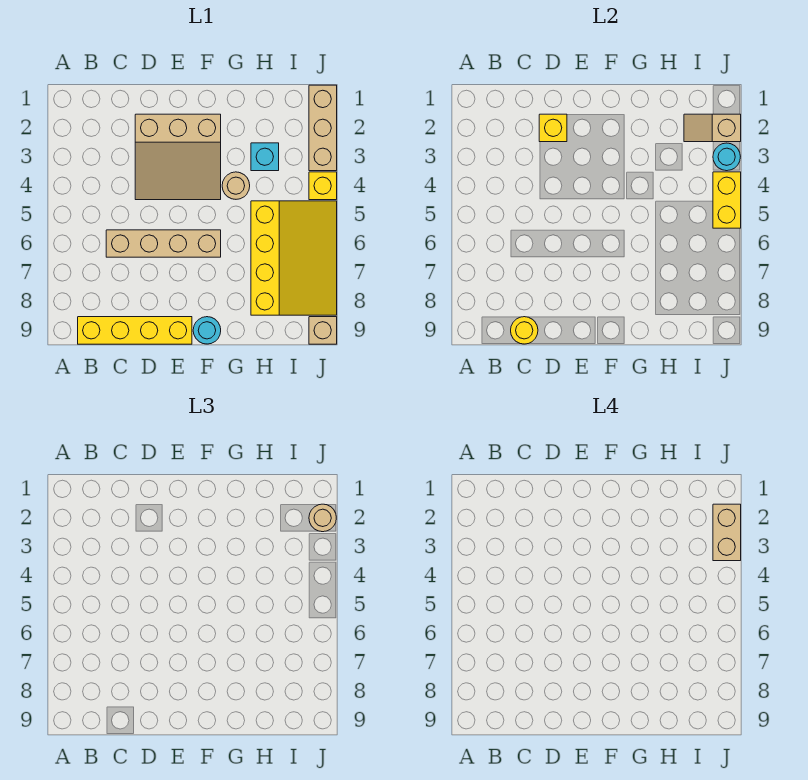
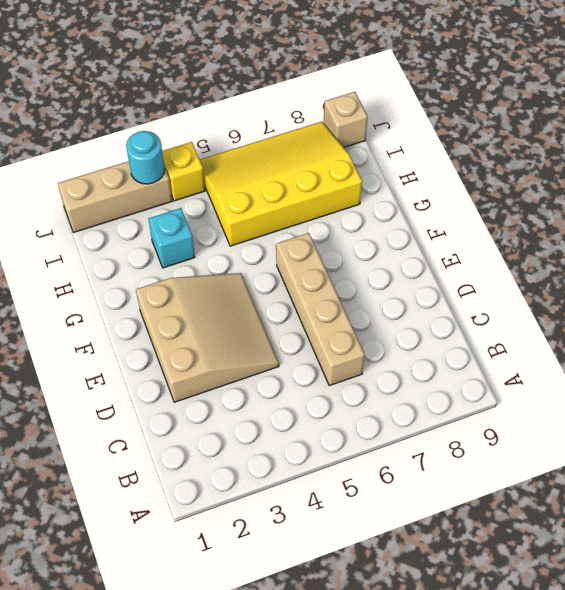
none -> yellow brick B9:E9 level 1
none -> cyan round brick F9 level 1
none -> tan round brick G4 level 1

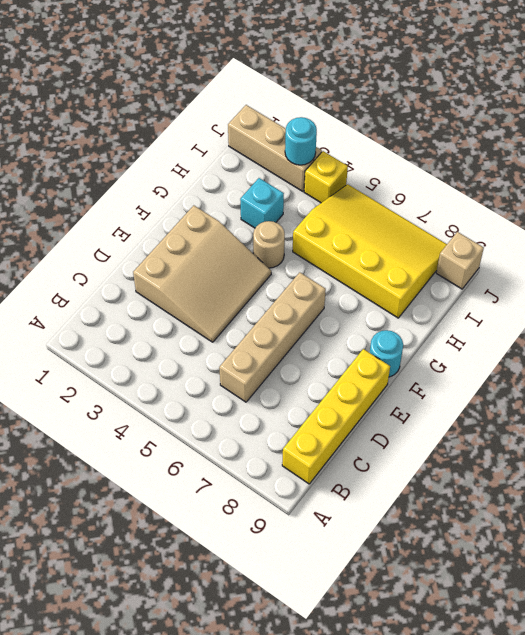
none -> yellow round brick C9 level 2
none -> yellow brick D2 level 2
none -> tan slope I2:J2 level 2 top J

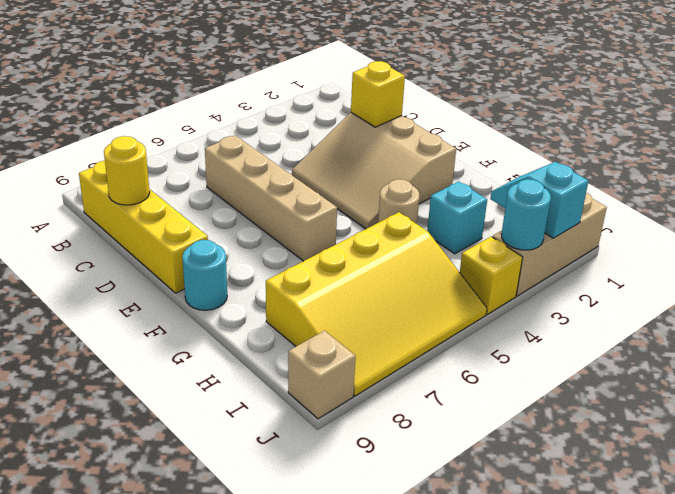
cyan slope I2:J2 level 2 top J -> tan slope I2:J2 level 2 top J
none -> yellow brick J4:J5 level 2
none -> tan round brick J2 level 3
none -> tan brick J2:J3 level 4

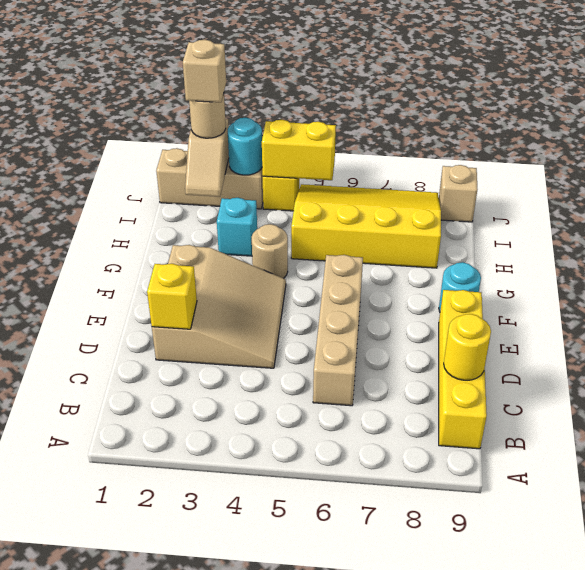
tan brick J2 level 4 -> tan brick J2:J3 level 4

